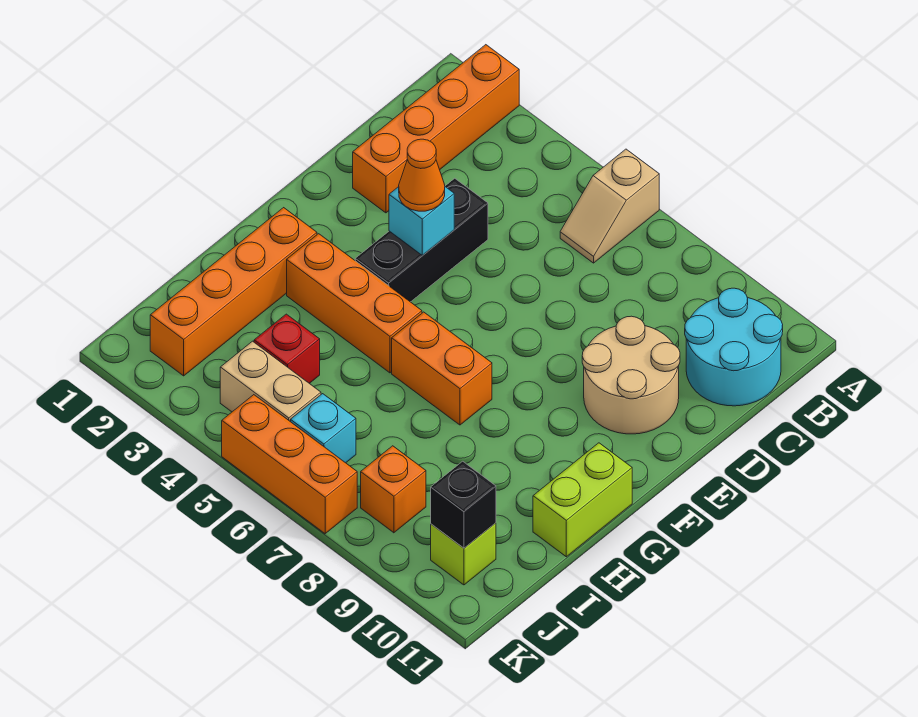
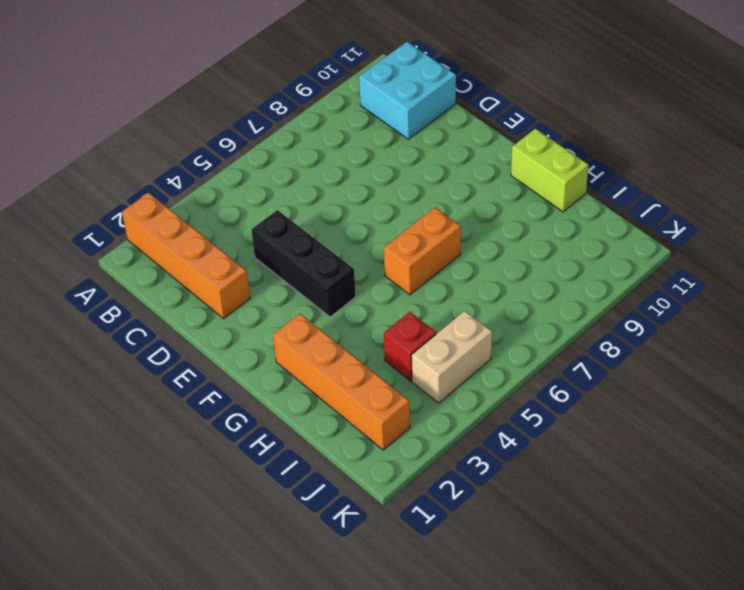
cyan brick B10:C11 level 1 -> cyan round brick B10:C11 level 1
none -> tan slope A6:B6 level 1 top A
none -> tan round brick D9:E10 level 1
none -> orange brick G3:G5 level 1

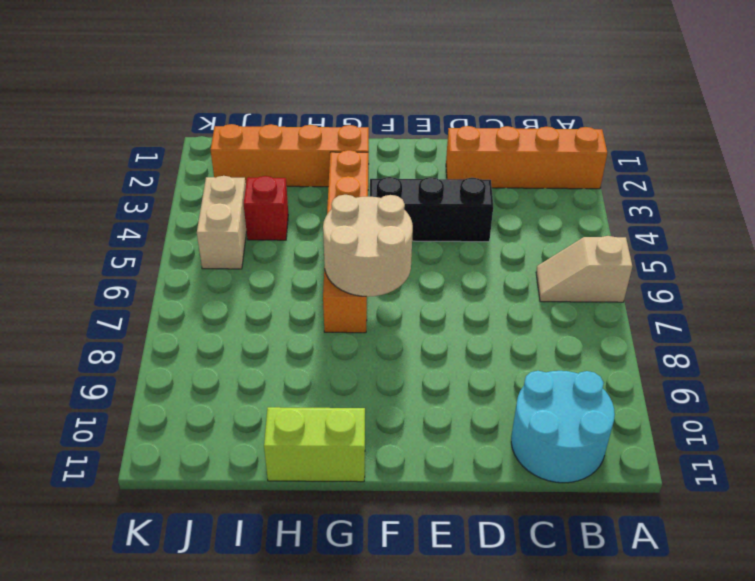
tan round brick F6:G7 level 2 -> tan round brick D9:E10 level 1
none -> cyan brick J6 level 1
none -> orange brick J8 level 1
none -> lime brick J10 level 1

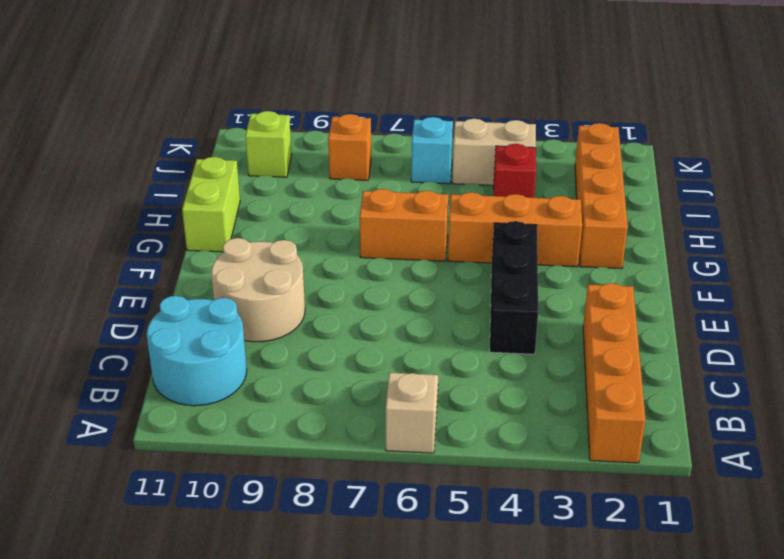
none -> orange brick K5:K7 level 1
none -> cyan brick E4 level 2
none -> black brick J10 level 2

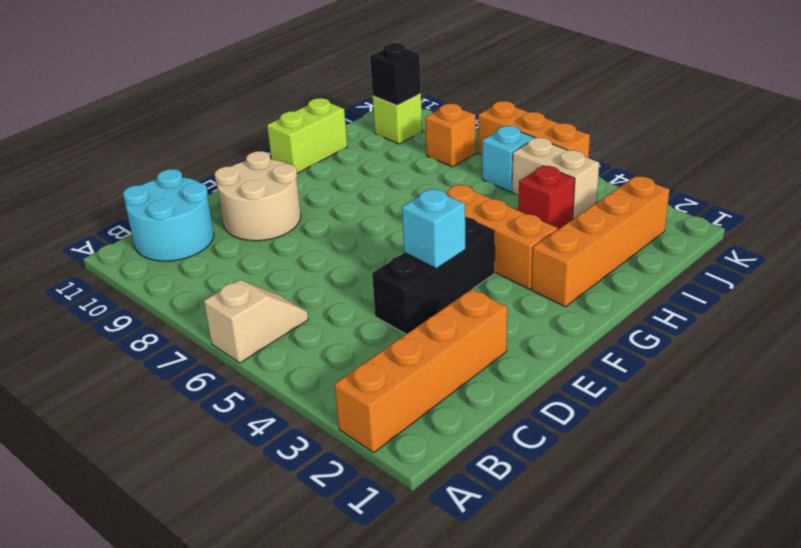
none -> orange brick G6:G7 level 1
none -> orange cone E4 level 3

